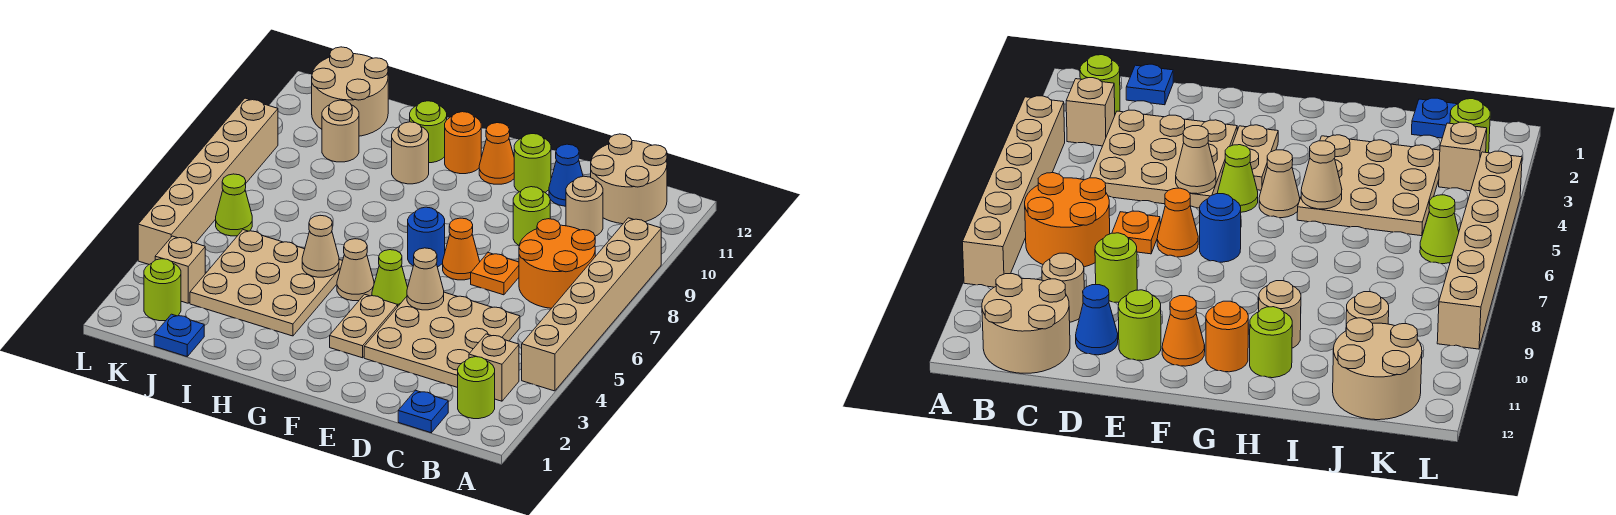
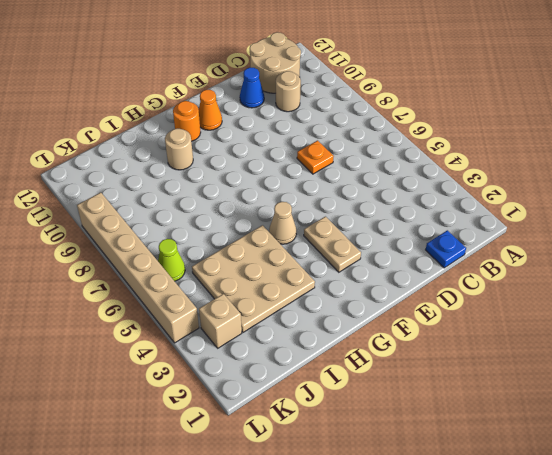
none -> tan brick A4:A9 level 1
none -> lime round brick B2 level 1
none -> tan brick B3 level 1
none -> orange round brick B7:C8 level 1

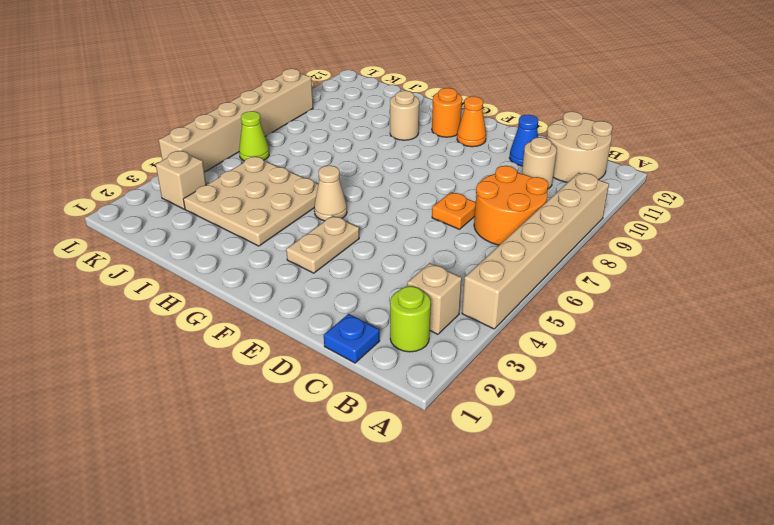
none -> tan plate C3:E5 level 1
none -> lime round brick D9 level 1
none -> orange cone E7 level 1
none -> lime round brick E11 level 1

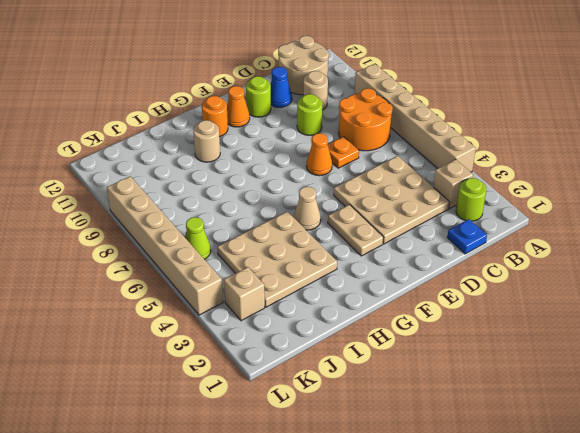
none -> lime cone F5 level 1
none -> blue round brick F7 level 1
none -> lime round brick H11 level 1
none -> blue plate J1 level 1

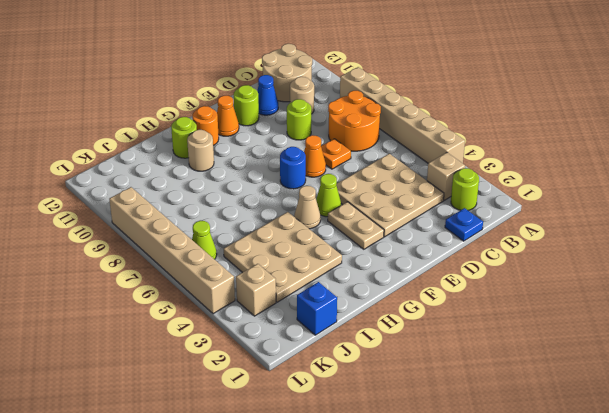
blue brick J1 level 1 -> blue plate J1 level 1
none -> tan round brick J10 level 1
none -> tan round brick J11:K12 level 1
none -> lime round brick K2 level 1
none -> tan cone E5 level 2

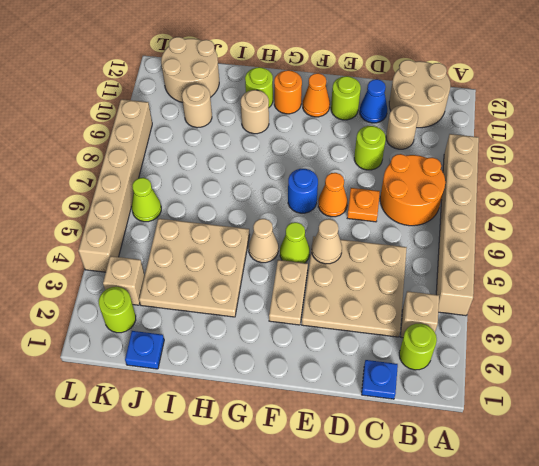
none -> tan cone H5 level 2

